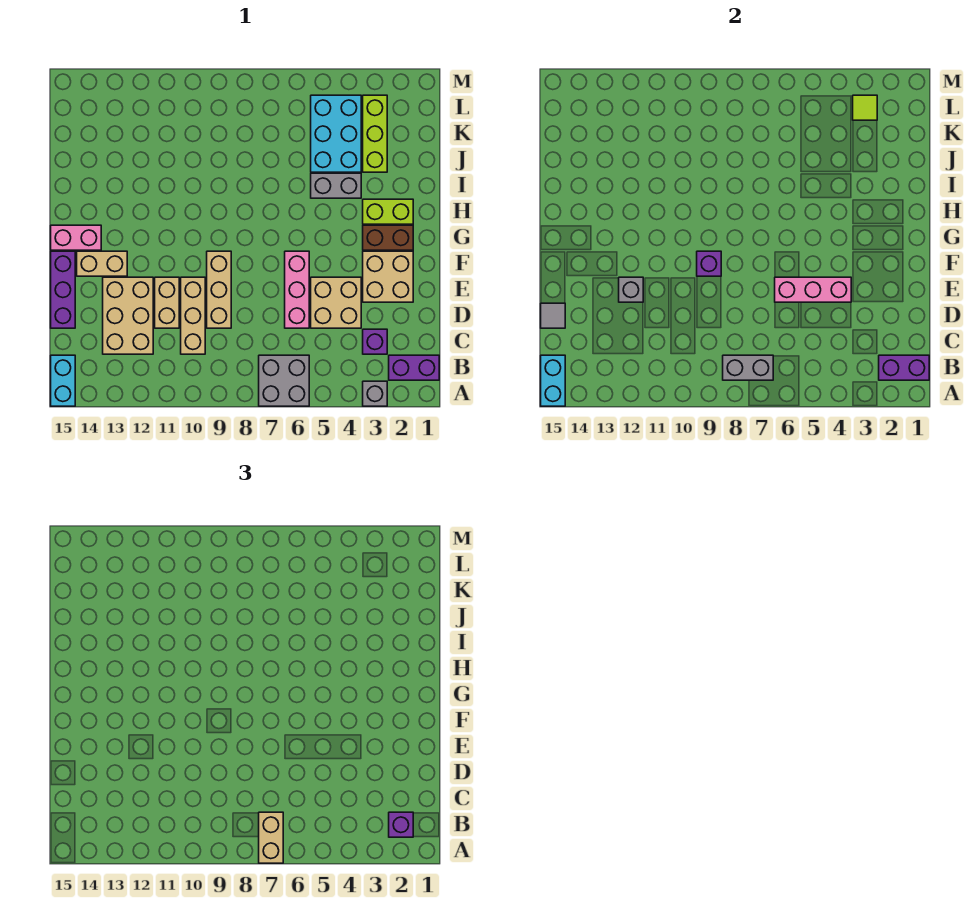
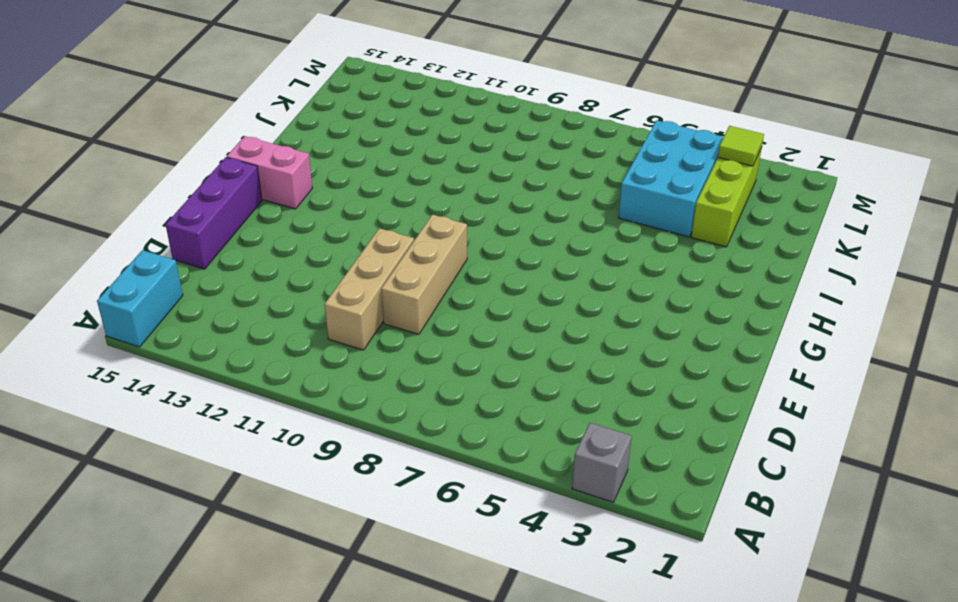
none -> grey brick A6:B7 level 1
none -> purple brick B1:B2 level 1
none -> purple brick C3 level 1
none -> tan brick C12:E13 level 1

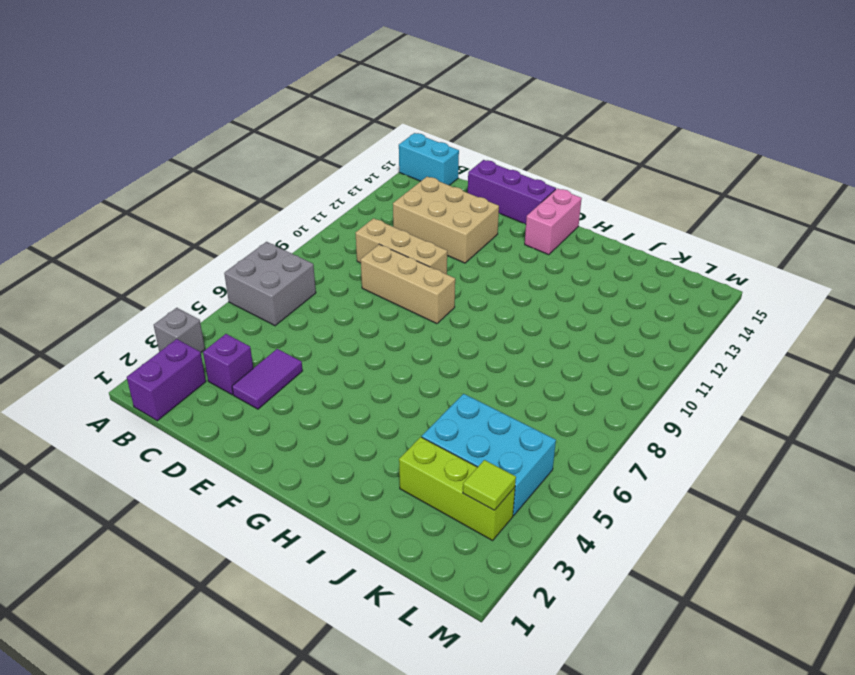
purple tile D3:D4 level 1 -> tan brick D4:E5 level 1
none -> pink brick D6:F6 level 1
none -> tan brick D11:E11 level 1
none -> tan brick E2:F3 level 1
none -> tan brick F13:F14 level 1

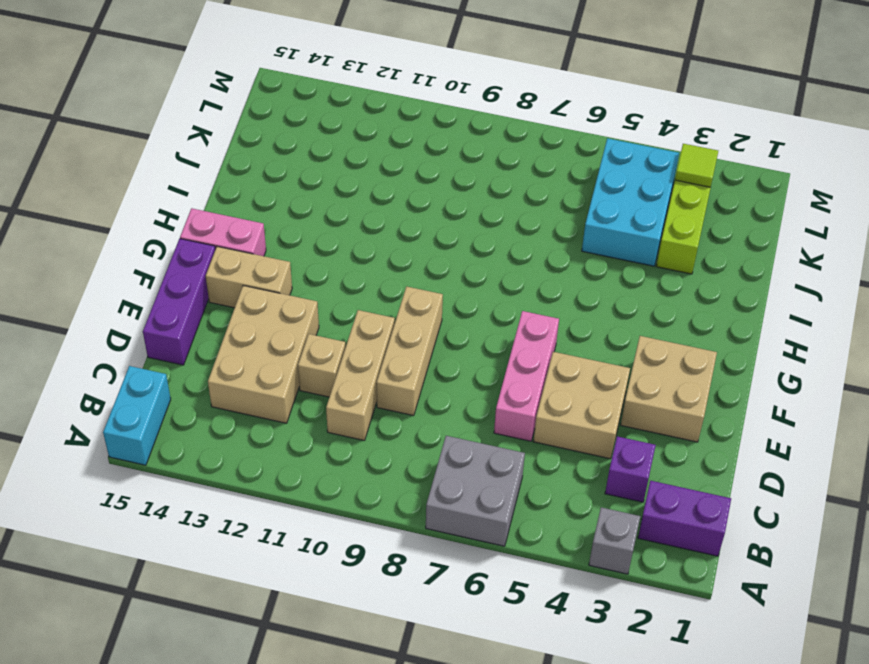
tan brick D11 level 1 -> tan brick D11:E11 level 1
none -> brown brick G2:G3 level 1
none -> lime brick H2:H3 level 1
none -> grey brick I4:I5 level 1
none -> cyan brick A15:B15 level 2

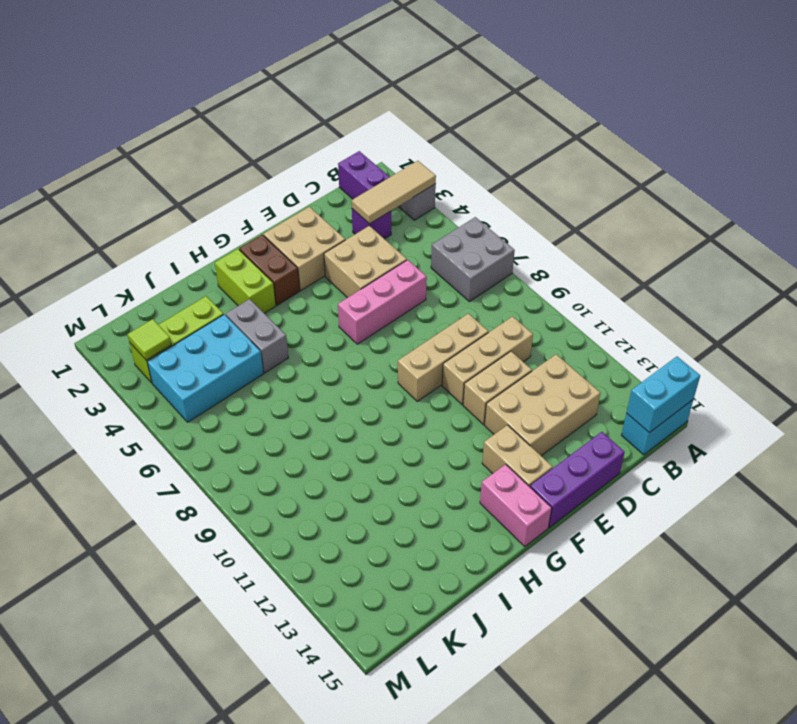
tan tile A3:C3 level 2 -> none
none -> purple brick B1:B2 level 2
none -> grey brick B7:B8 level 2
none -> grey tile D15 level 2
none -> pink brick E4:E6 level 2

